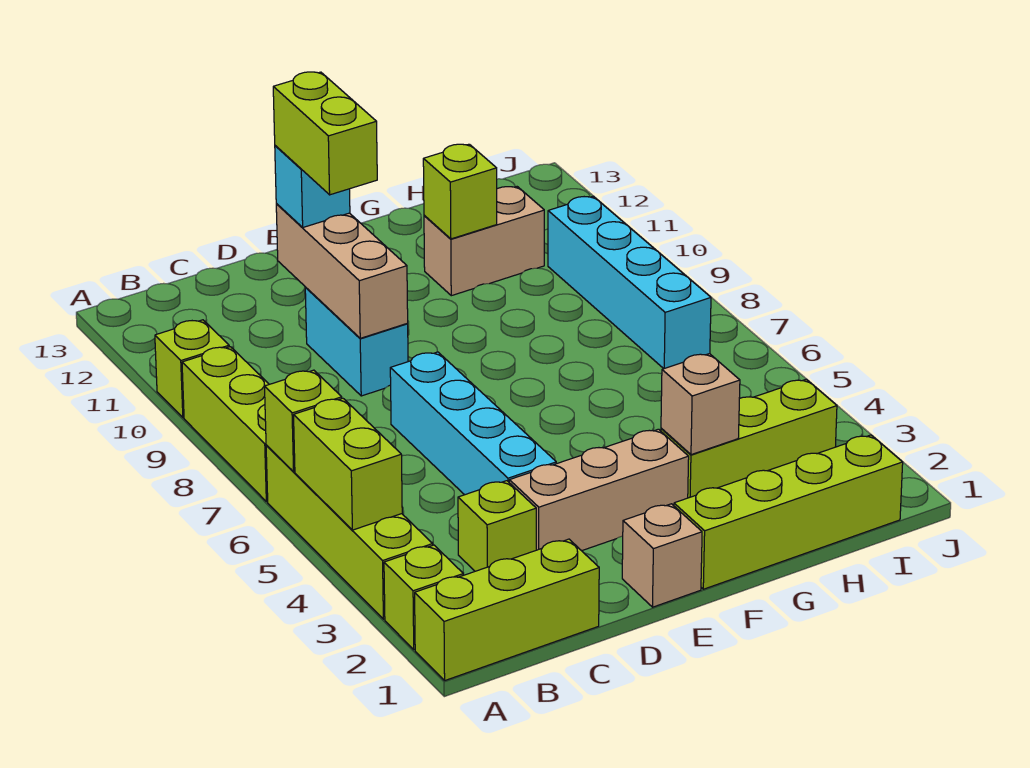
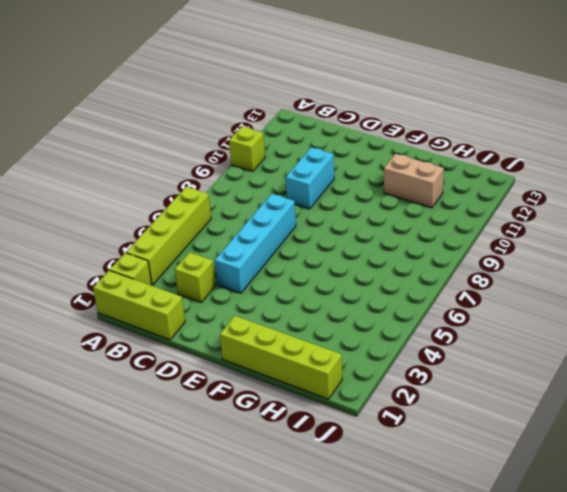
none -> lime brick A7:A9 level 1
none -> tan brick D3:F3 level 1
none -> tan brick E1 level 1

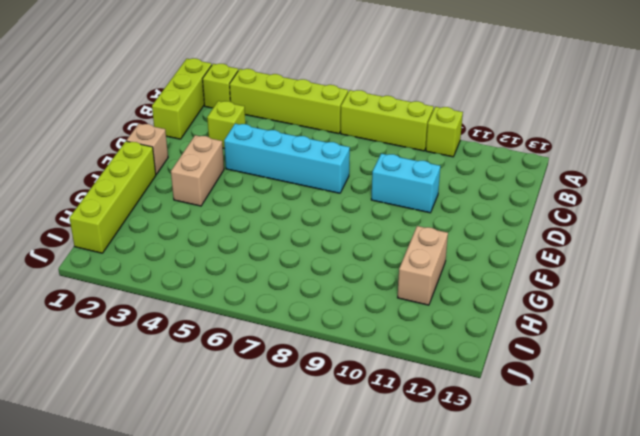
tan brick E3:F3 level 1 -> tan brick D3:F3 level 1
none -> lime brick G3:I3 level 1
none -> cyan brick I7:I10 level 1
none -> lime brick A4:A5 level 2

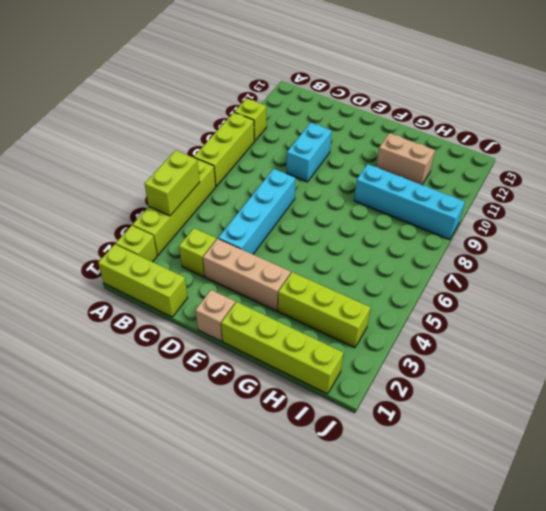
cyan brick G9:J9 level 1 -> cyan brick I7:I10 level 1
none -> lime brick A6 level 2
none -> tan brick D9:D11 level 2
none -> tan brick G3 level 2

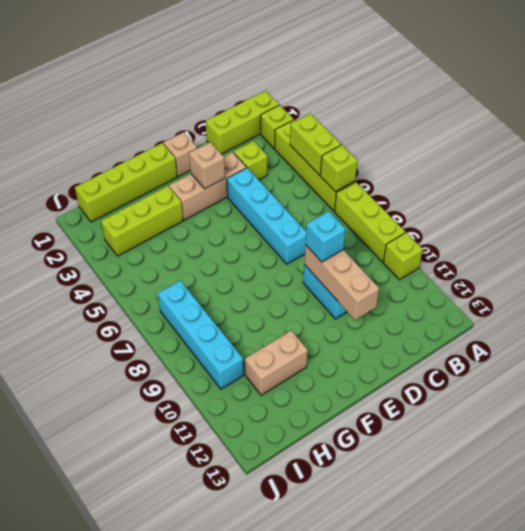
cyan brick D9 level 3 -> cyan brick D11 level 3
tan brick E3 level 2 -> tan brick G3 level 2
none -> lime brick G11 level 2
none -> lime brick D10:D11 level 4

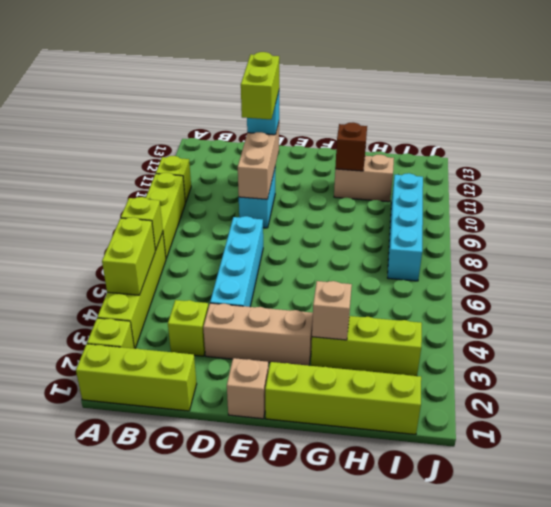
brown brick G11 level 2 -> lime brick G11 level 2

